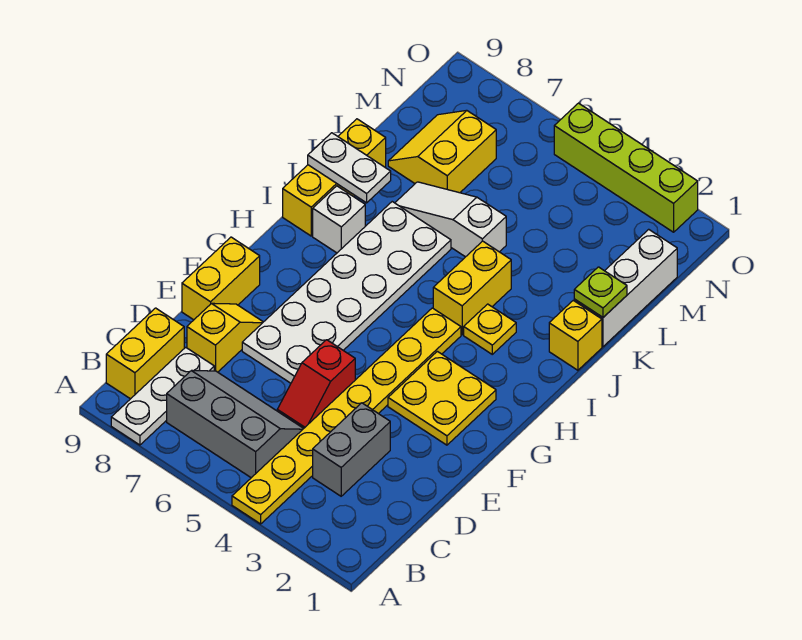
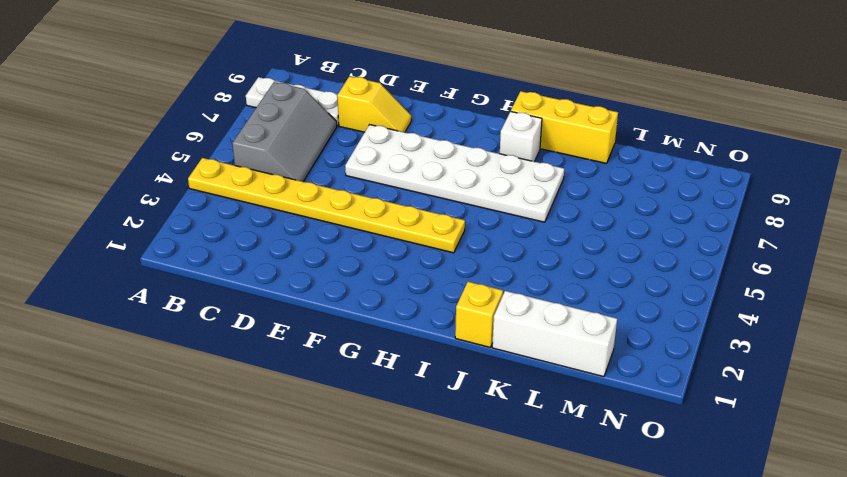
none -> yellow brick B9:C9 level 1
none -> grey brick C3:D3 level 1
none -> red slope D5:E5 level 1 top E

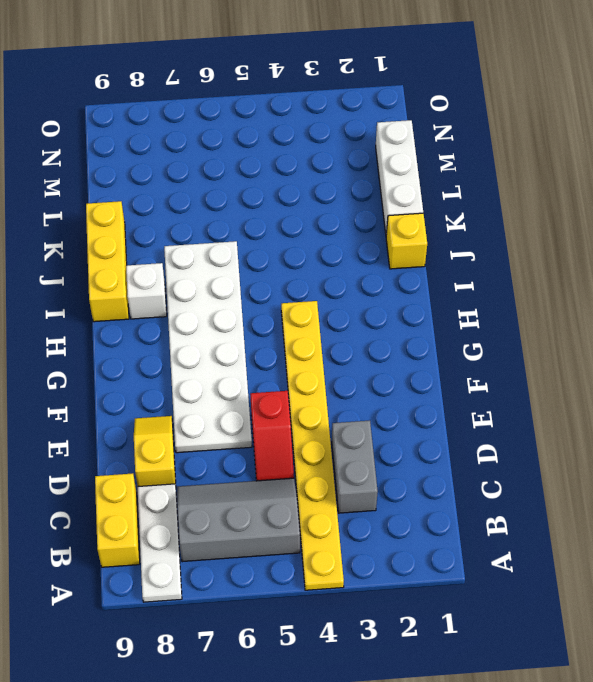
none -> yellow brick E9:F9 level 1
none -> yellow plate F2:G3 level 1
none -> yellow plate I3 level 1

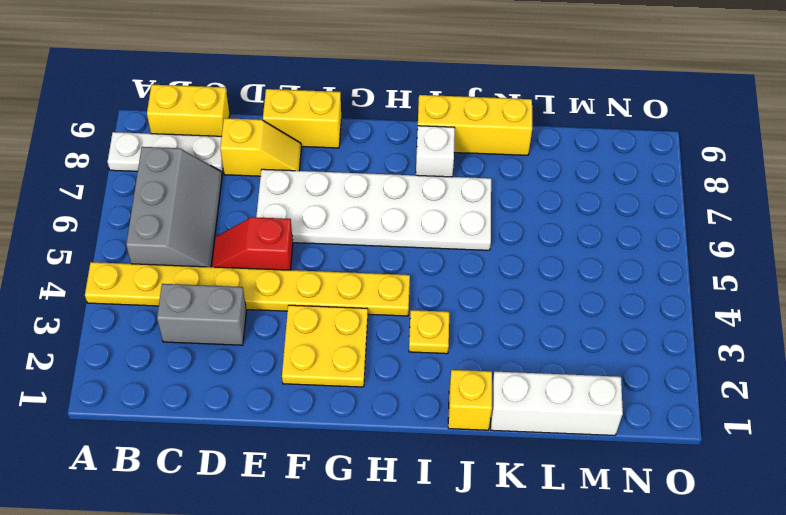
none -> yellow brick I4:J4 level 1
none -> white slope K5:K7 level 1 top 5
none -> yellow slope L7:M8 level 1 top 7

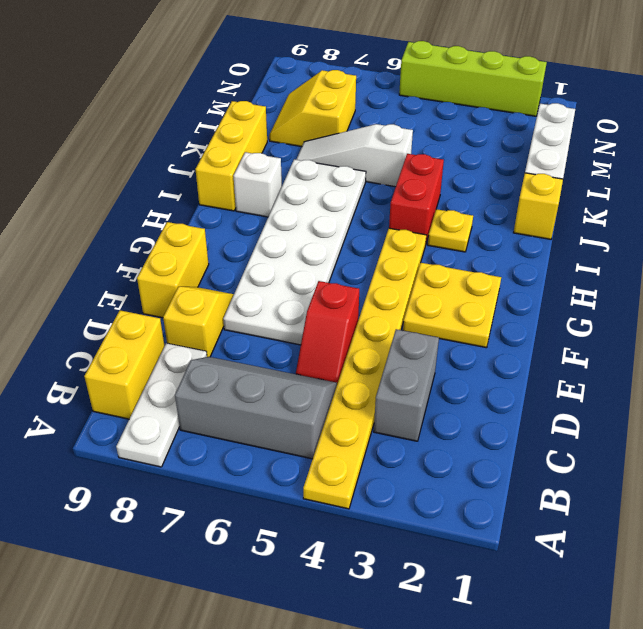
red brick I4:J4 level 1 -> yellow brick I4:J4 level 1
none -> white plate J8:J9 level 2
none -> lime plate K1 level 2

